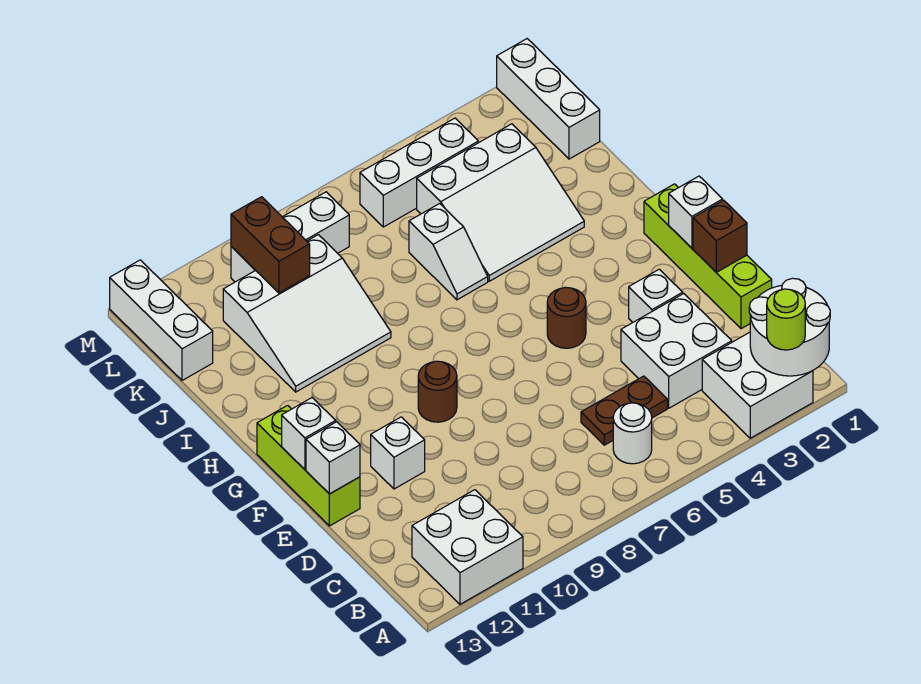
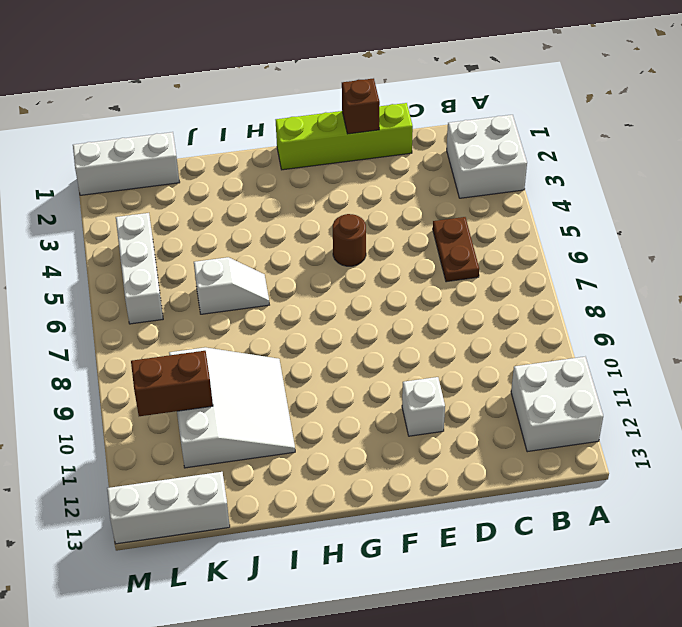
none -> white round brick B6 level 1
none -> white brick C3:D4 level 1
none -> white brick E3 level 1

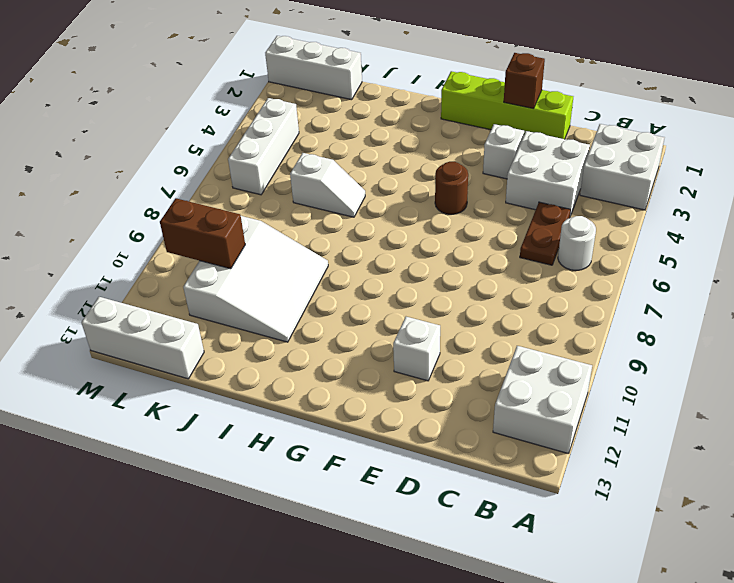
none -> lime brick E13:G13 level 1
none -> brown round brick F9 level 1
none -> white slope I3:K5 level 1 top K

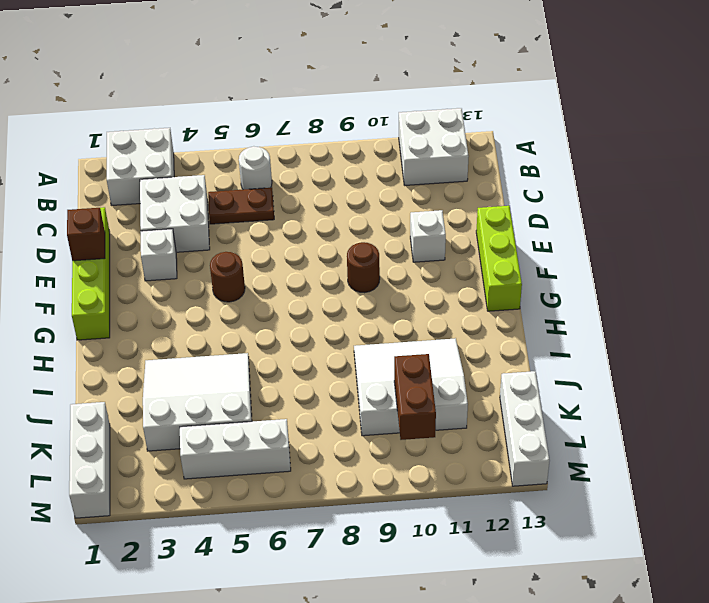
none -> white slope I6:J6 level 1 top J
none -> white brick L8:L10 level 1
none -> white round brick A1:B2 level 2

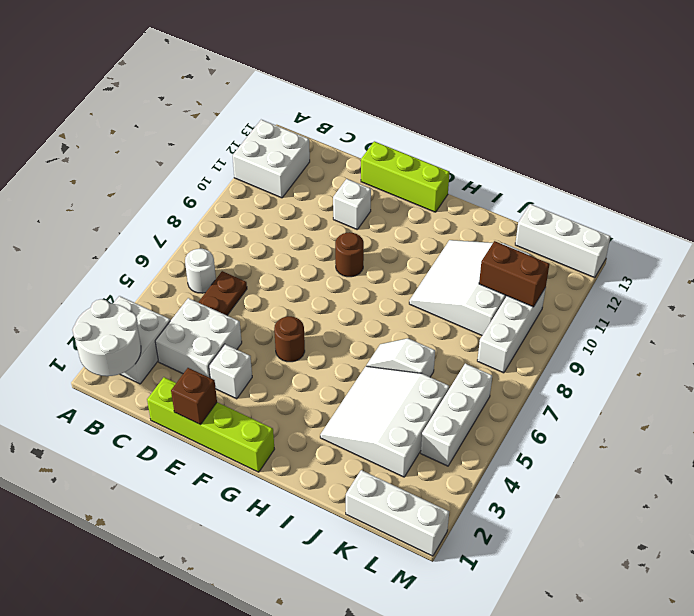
none -> white brick E13 level 2
none -> white brick F1 level 2
none -> white brick F13 level 2

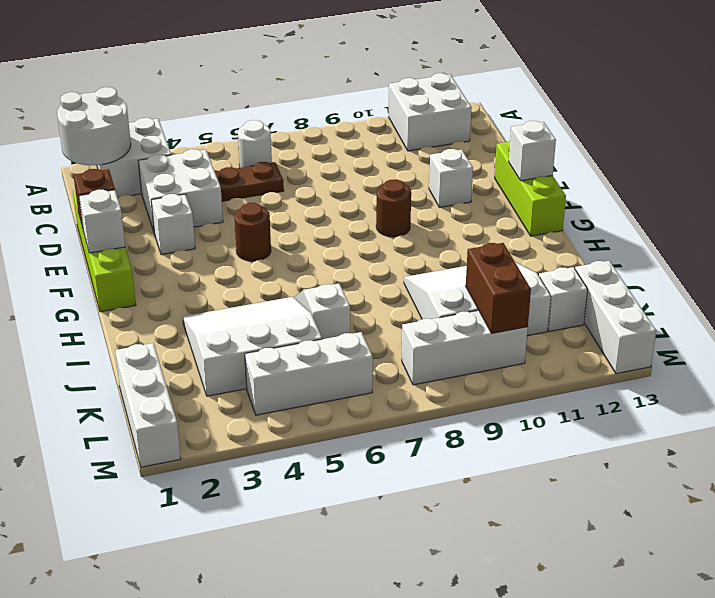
white brick K12 level 1 -> white brick E13 level 2
none -> lime round brick A2 level 3

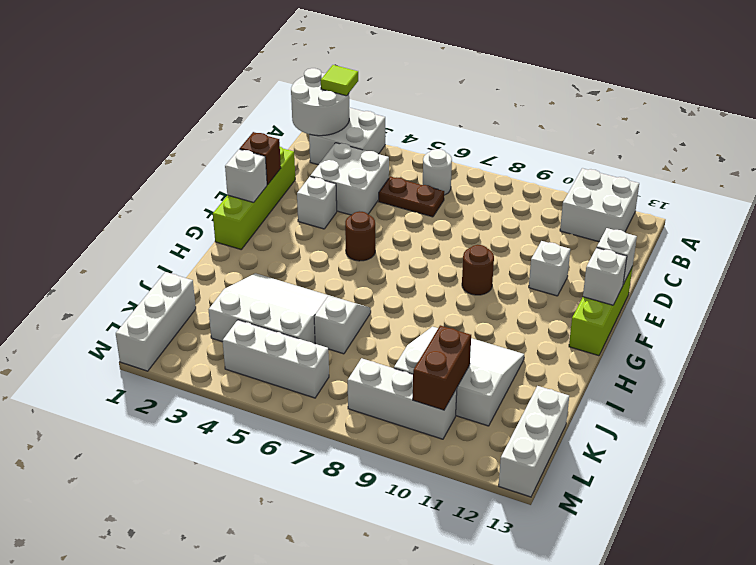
lime tile A2 level 3 -> lime round brick A2 level 3

